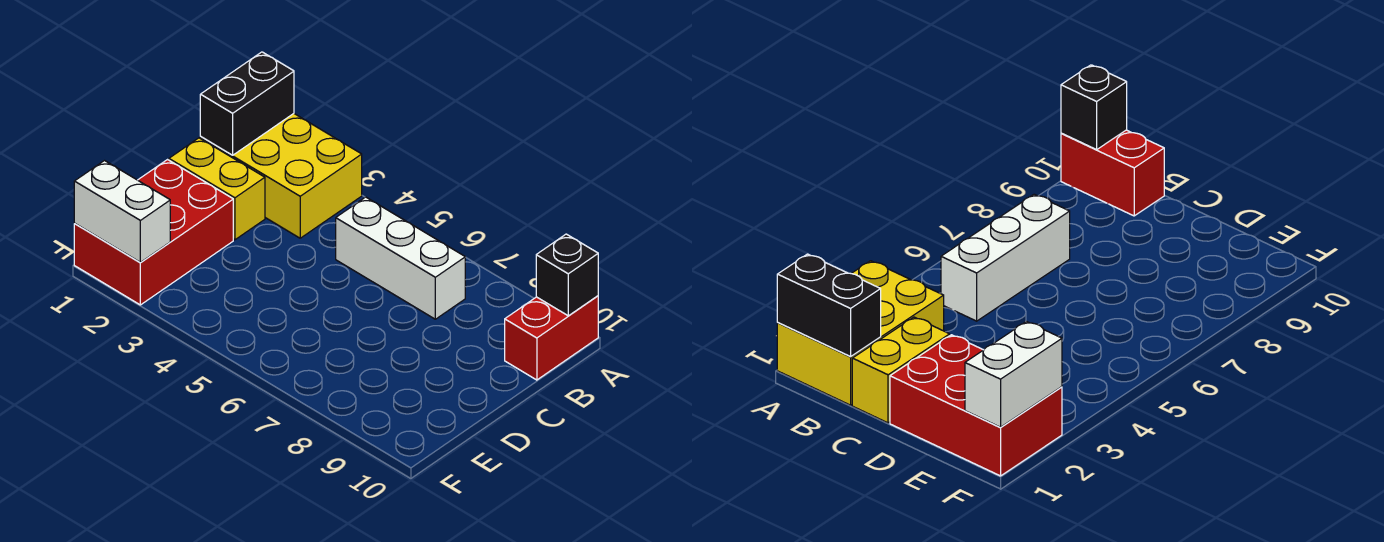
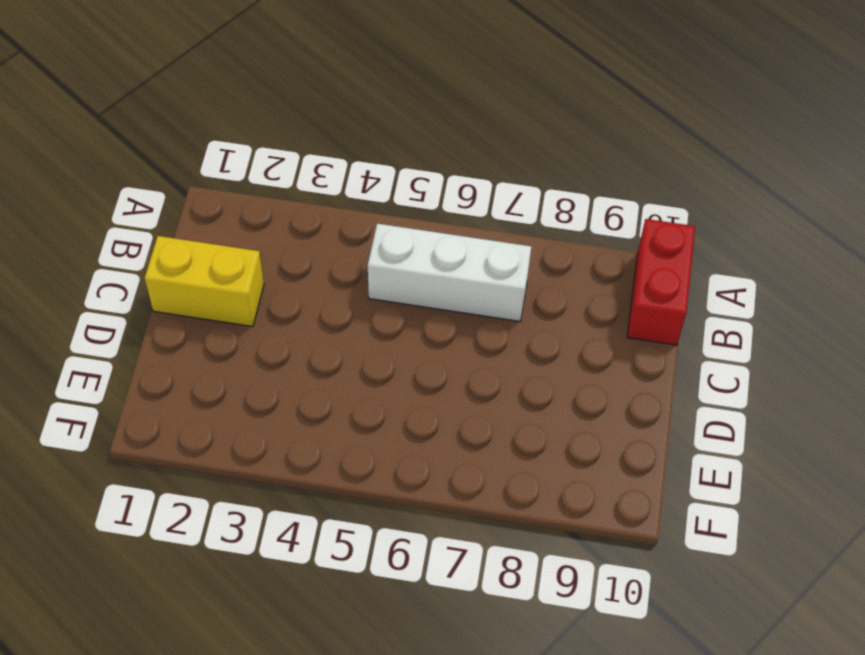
none -> yellow brick A1:B3 level 1
none -> red brick D1:F2 level 1

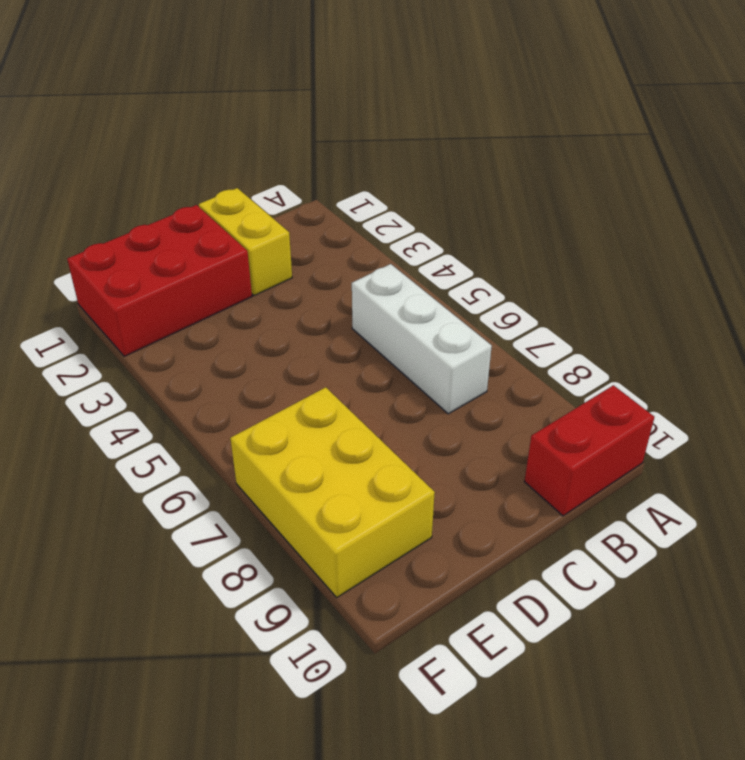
yellow brick E7:F9 level 1 -> yellow brick A1:B3 level 1
none -> black brick A1:B1 level 2
none -> black brick A10 level 2

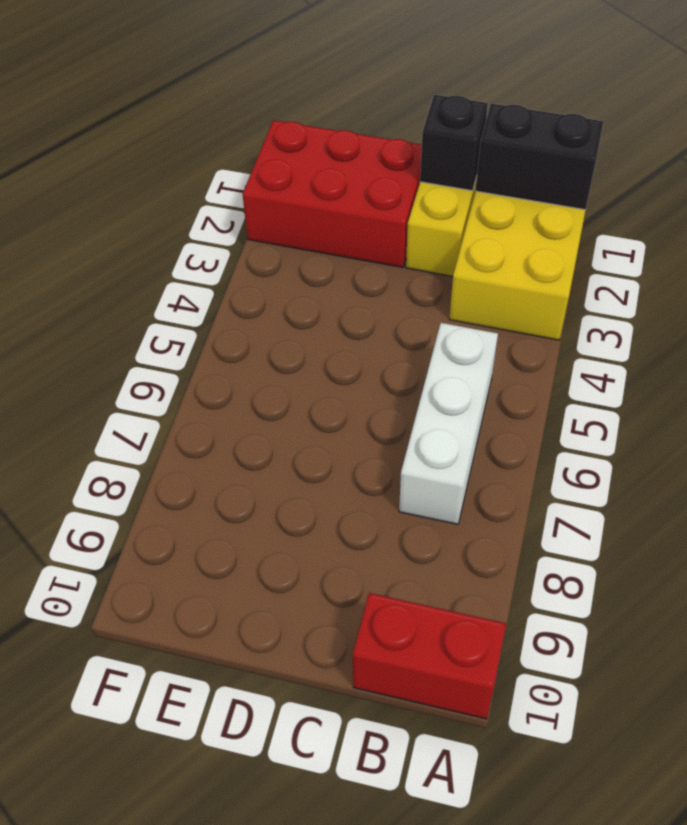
black brick C1 level 2 -> black brick A10 level 2
none -> white brick F1:F2 level 2

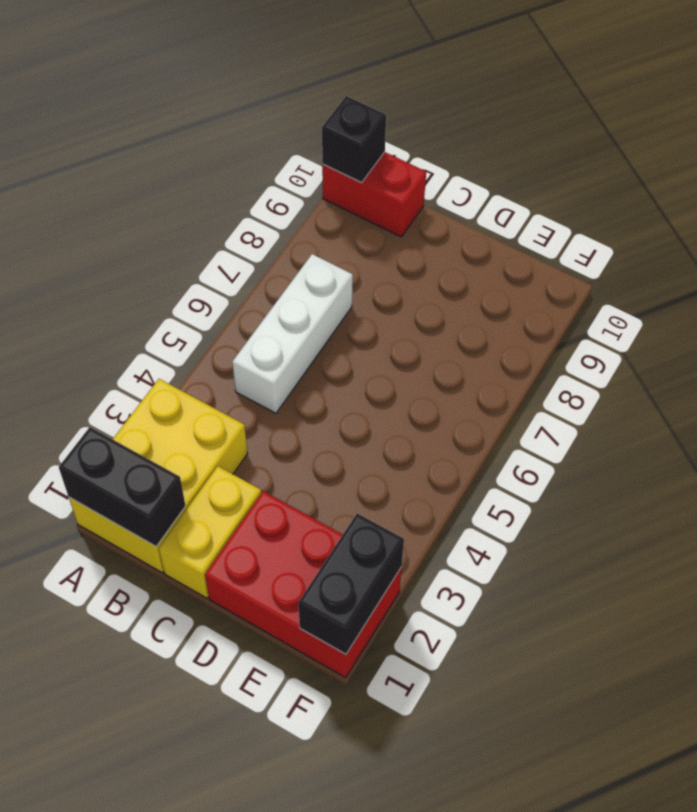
black brick F1:F2 level 2 -> white brick F1:F2 level 2

